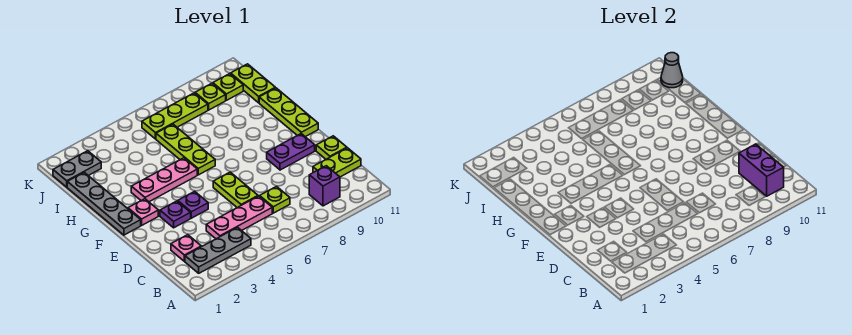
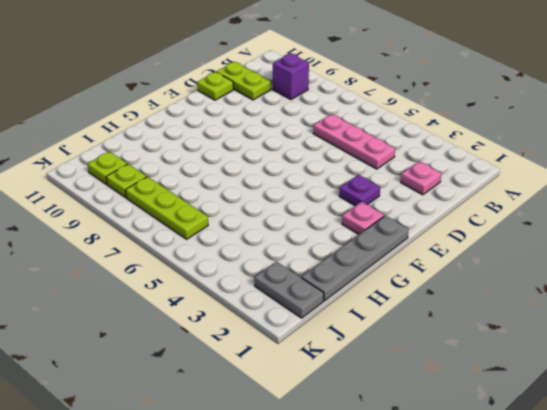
none -> grey plate B2:B4 level 1
none -> lime plate C7 level 1
none -> lime plate D6:E6 level 1

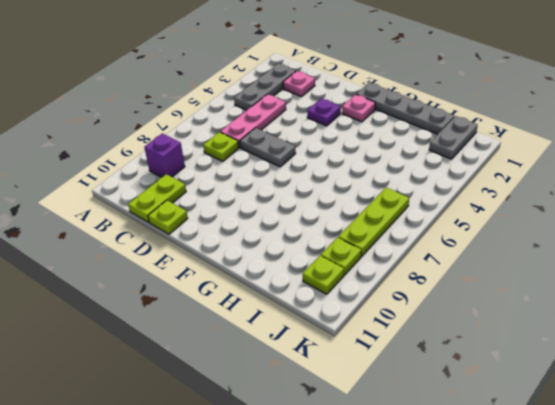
grey plate D6:E6 level 1 -> lime plate D6:E6 level 1
none -> purple plate E4 level 1
none -> purple plate E9:E10 level 1
none -> lime plate F11:H11 level 1

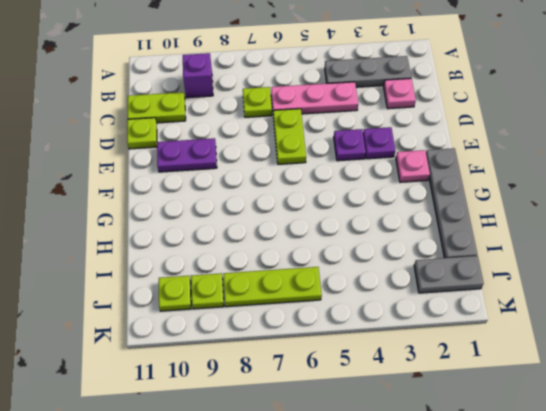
none -> lime plate F11:H11 level 1
none -> pink plate G3:G5 level 1
none -> lime plate G6:I6 level 1

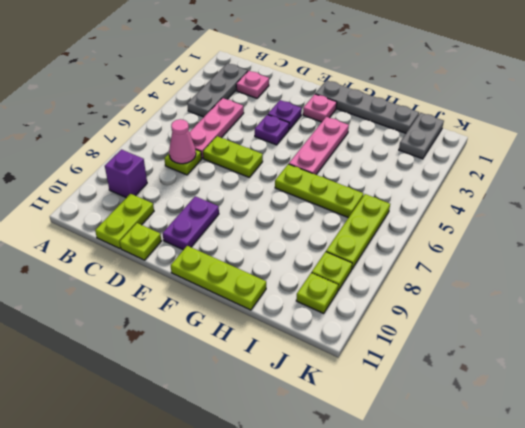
pink cone C7 level 2 -> none
none -> lime plate I11:J11 level 1
none -> purple brick B10:C10 level 2
none -> grey cone J11 level 2

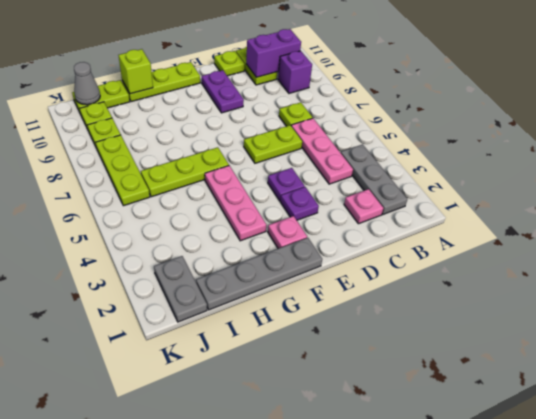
lime brick H11 level 2 -> none

